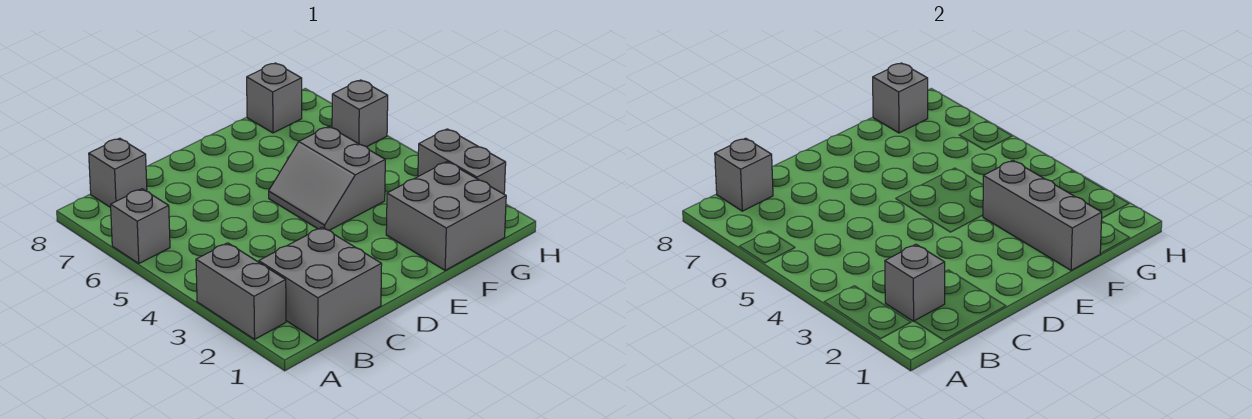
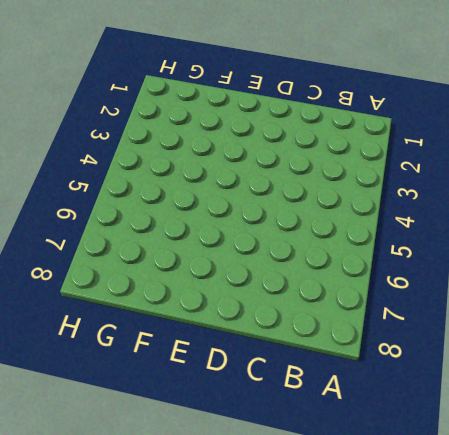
none -> grey brick A2:A3 level 1
none -> grey brick A6 level 1
none -> grey brick B1:C2 level 1

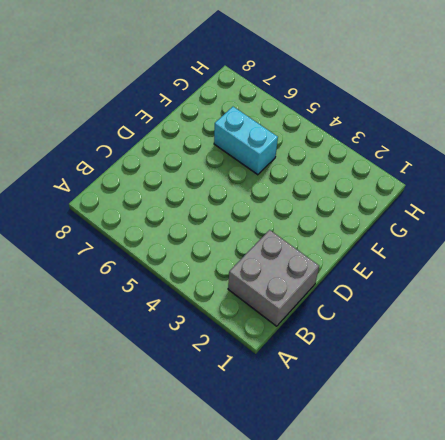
cyan brick F5:F6 level 1 -> grey slope E4:F5 level 1 top F
none -> grey brick A2:A3 level 1
none -> grey brick A6 level 1
none -> grey brick B8 level 1

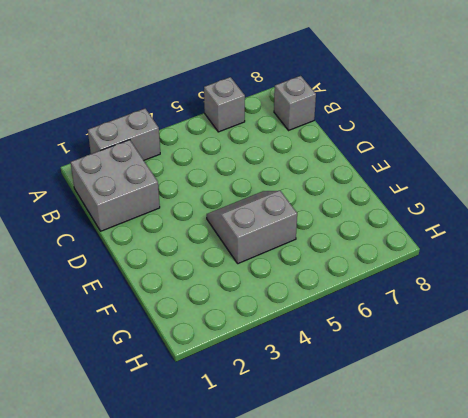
none -> grey brick F1:G2 level 1
none -> grey brick G8 level 1
none -> grey brick H2:H3 level 1

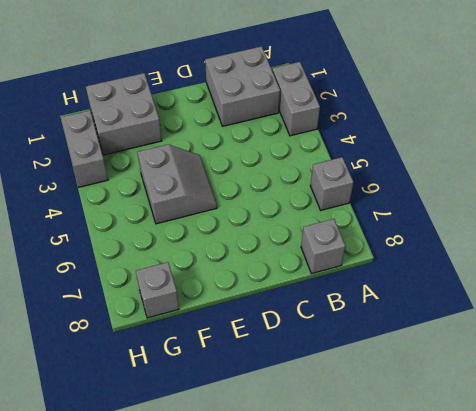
none -> grey brick H6 level 1
none -> grey brick B2 level 2
none -> grey brick B8 level 2

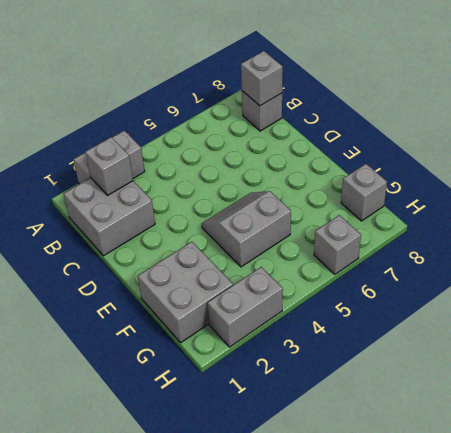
none -> grey brick A6 level 1
none -> grey brick F1:F3 level 2
none -> grey brick G8 level 2

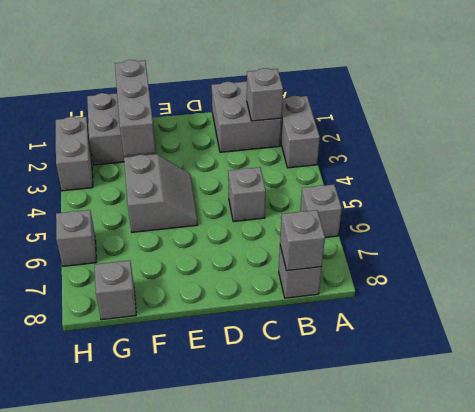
grey brick C5 level 1 -> grey brick G8 level 2

